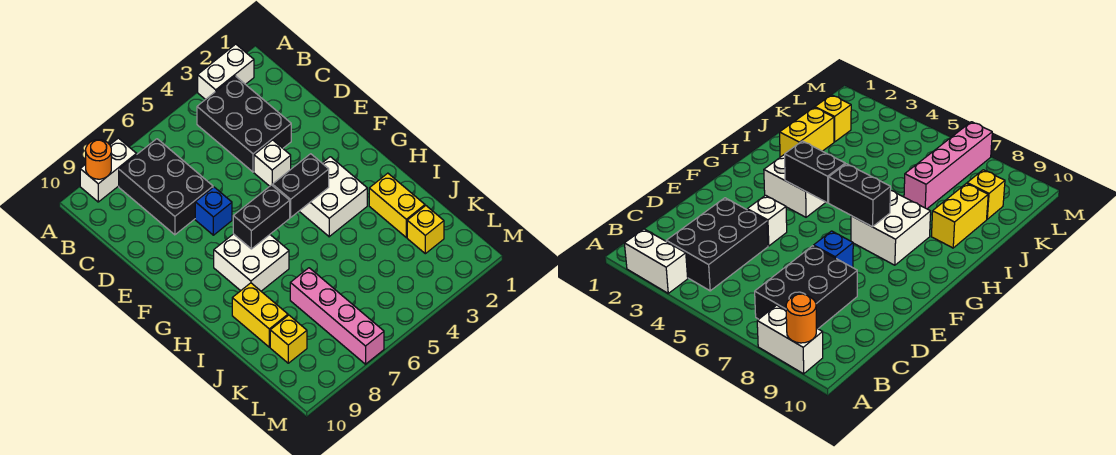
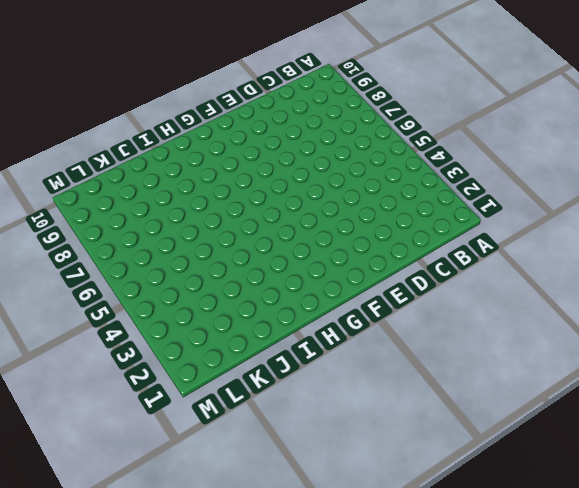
none -> white brick A2:A3 level 1
none -> white brick A8:A9 level 1
none -> black brick B3:D4 level 1

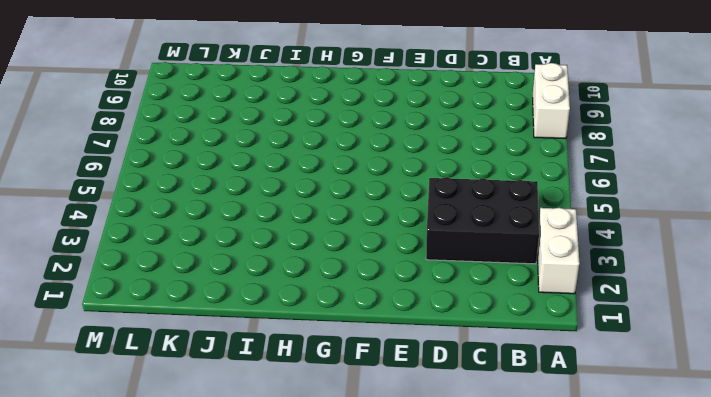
none -> black brick B7:D8 level 1
none -> white brick E4 level 1
none -> blue brick E7 level 1

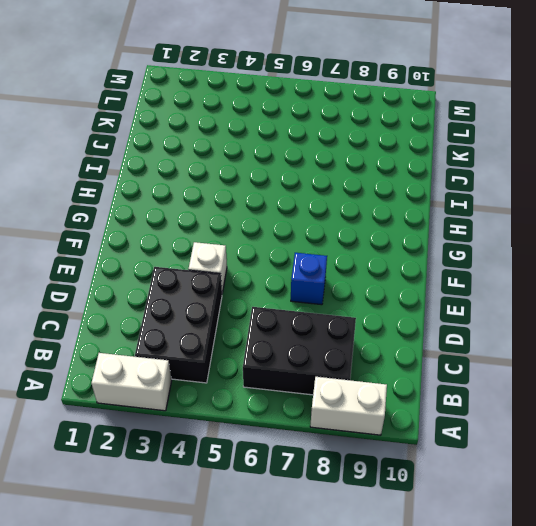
black brick B6:C8 level 1 -> black brick B7:D8 level 1
none -> white brick G3:H4 level 1
none -> white brick G7:H8 level 1
none -> yellow brick I2:J2 level 1

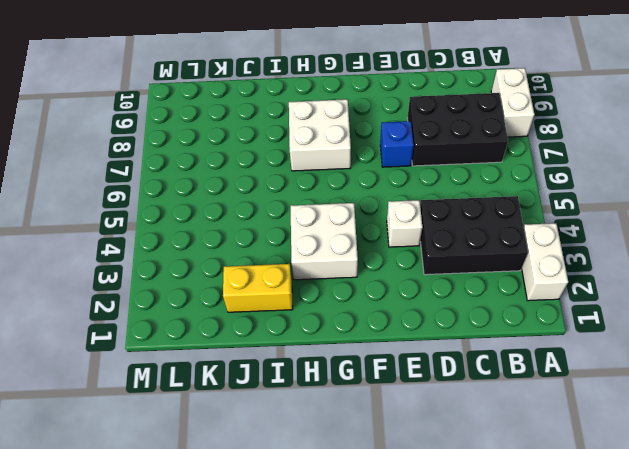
none -> yellow brick I9:J9 level 1
none -> pink brick J7:M7 level 1
none -> yellow brick K2 level 1

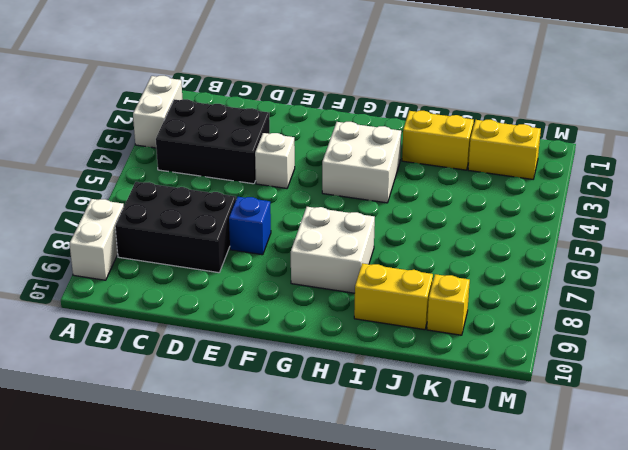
yellow brick K2:L2 level 1 -> yellow brick K2 level 1
none -> pink brick J7:M7 level 1
none -> orange round brick A9 level 2
none -> black brick G4:G5 level 2

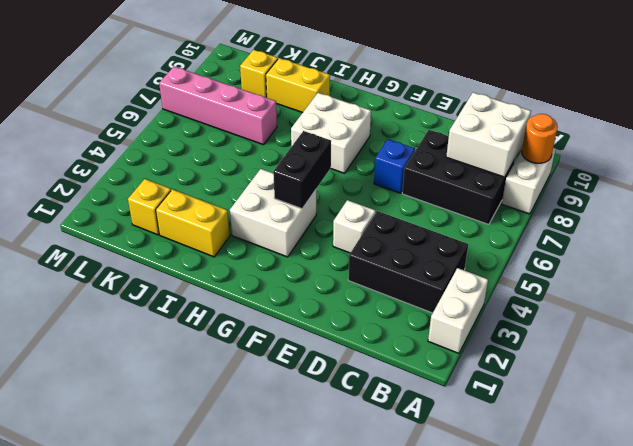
white brick B8:C9 level 2 -> none
none -> black brick G6:G7 level 2

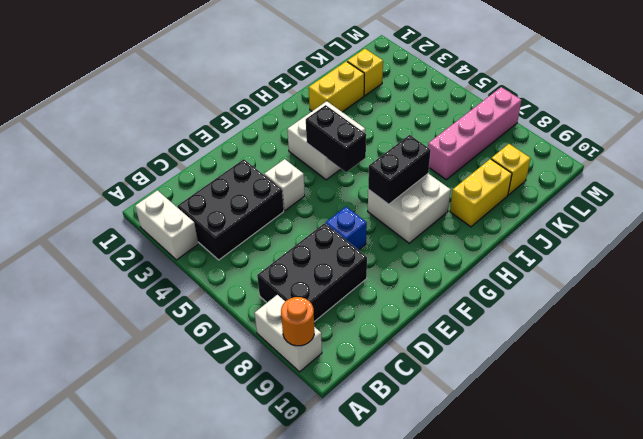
black brick G7:H7 level 2 -> black brick G6:G7 level 2

